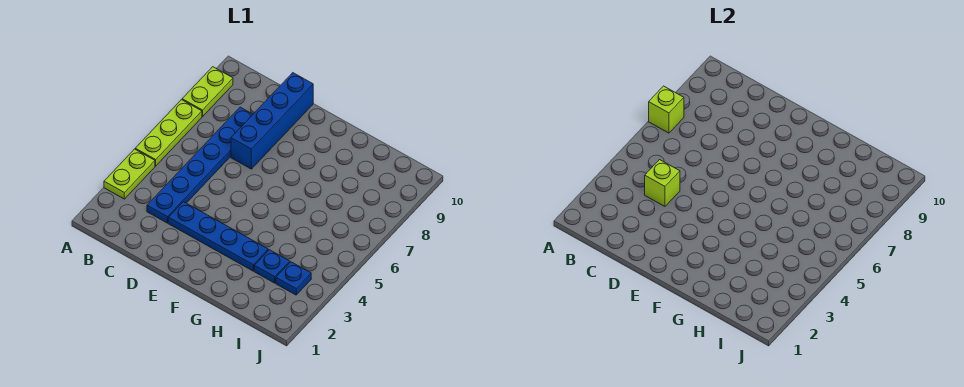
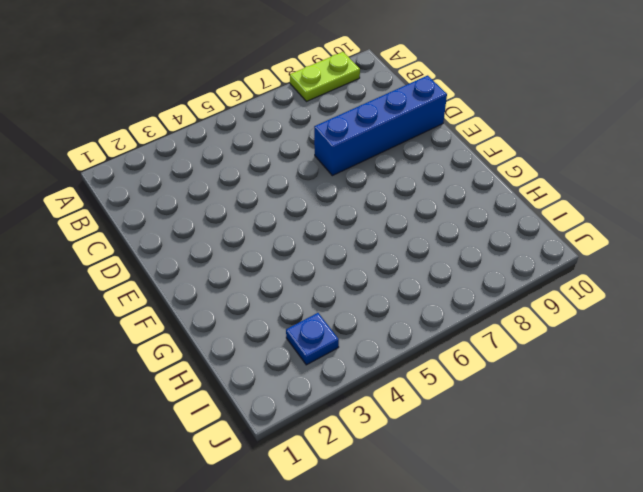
none -> lime plate A3:A4 level 1
none -> lime plate A5:A7 level 1

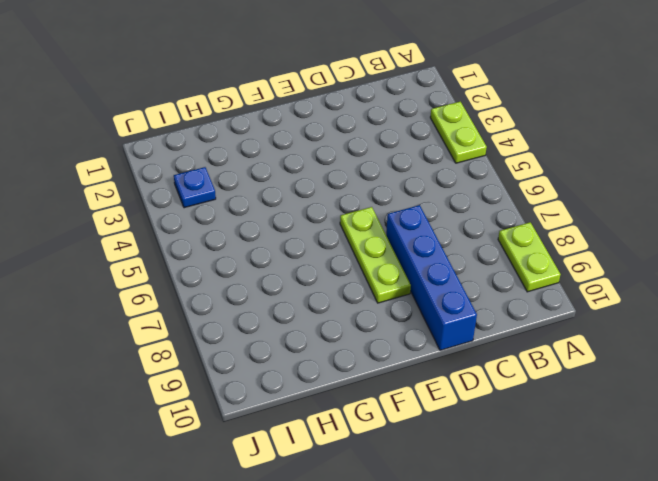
lime plate E6:E8 level 1 -> lime plate A5:A7 level 1
none -> blue plate C3:C8 level 1
none -> blue plate D3:G3 level 1

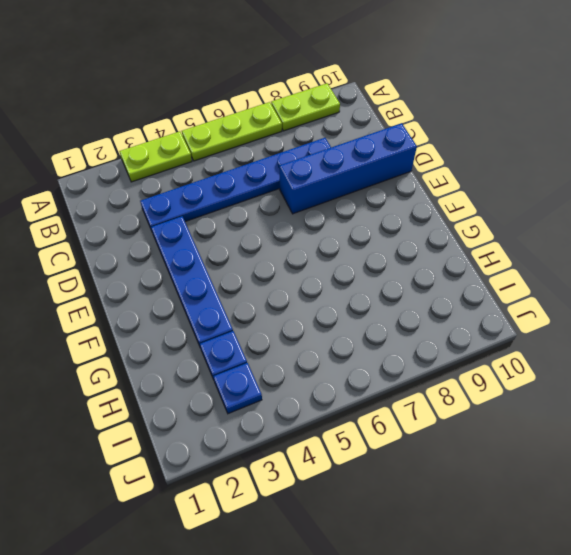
none -> lime brick A7 level 2
none -> lime brick C4 level 2

